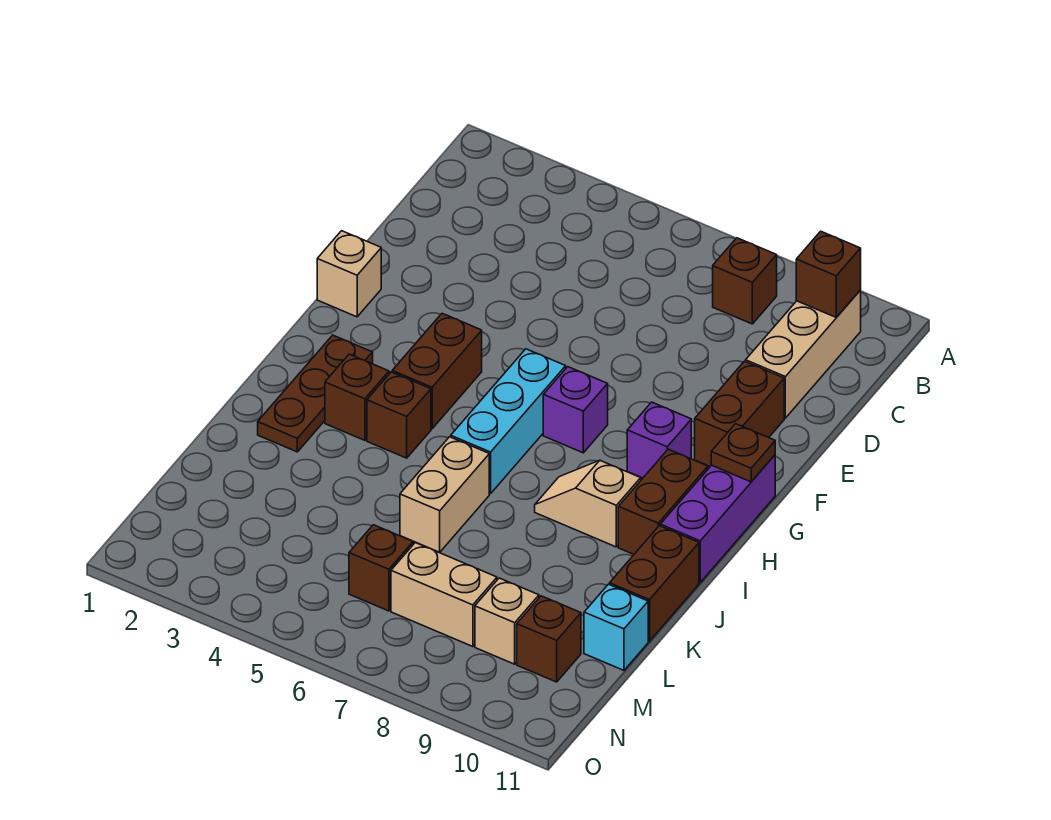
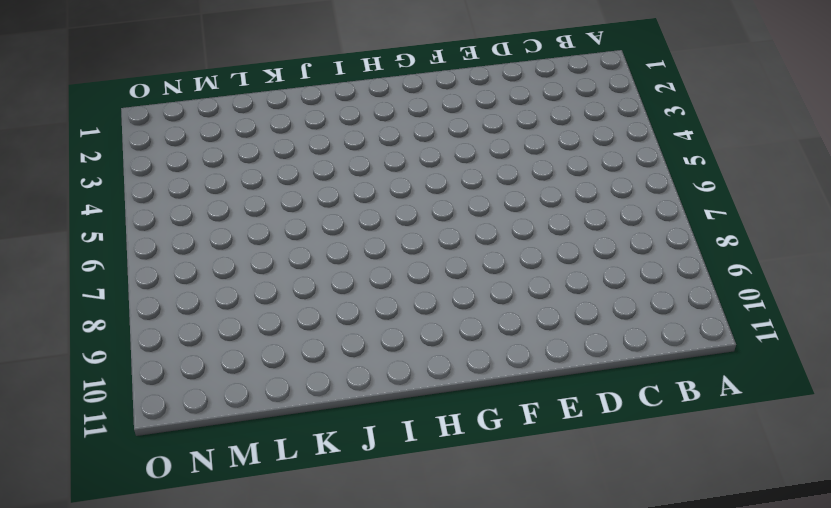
none -> brown brick B8 level 1
none -> tan brick B10:D10 level 1
none -> brown brick E10:F10 level 1

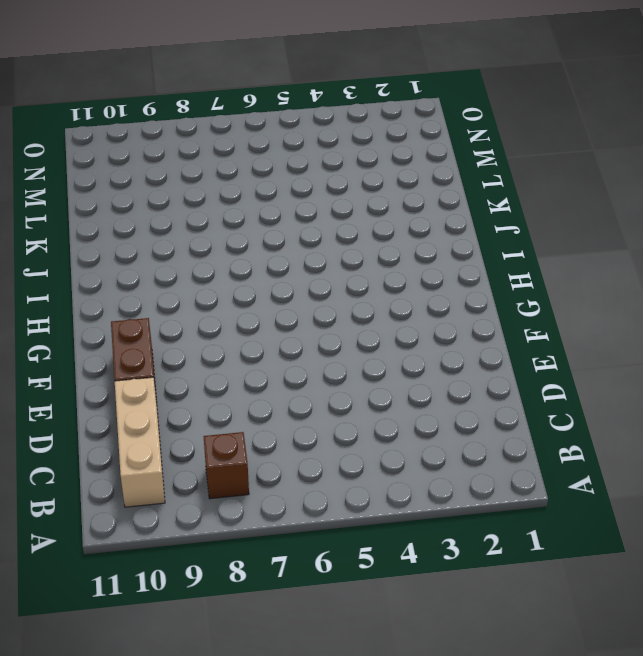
none -> tan brick F1 level 1
none -> brown brick G4:H4 level 1
none -> cyan brick G6:I6 level 1

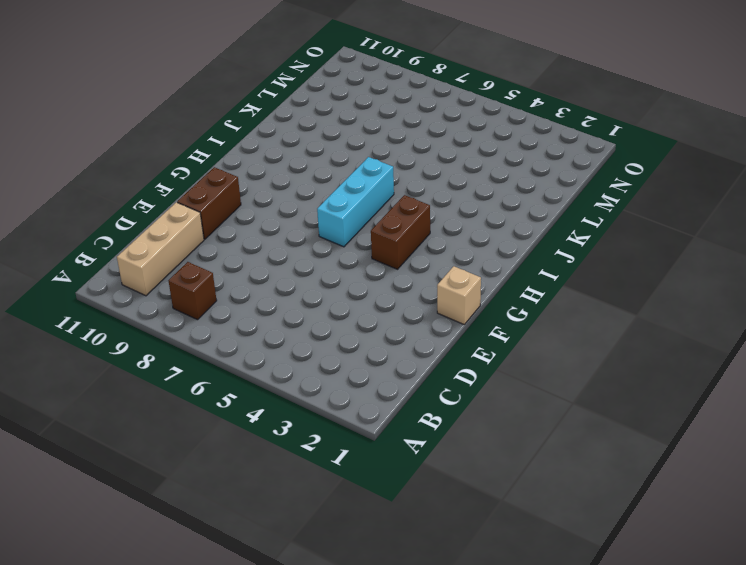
none -> purple brick G7 level 1
none -> purple brick G9 level 1
none -> purple brick G11:I11 level 1

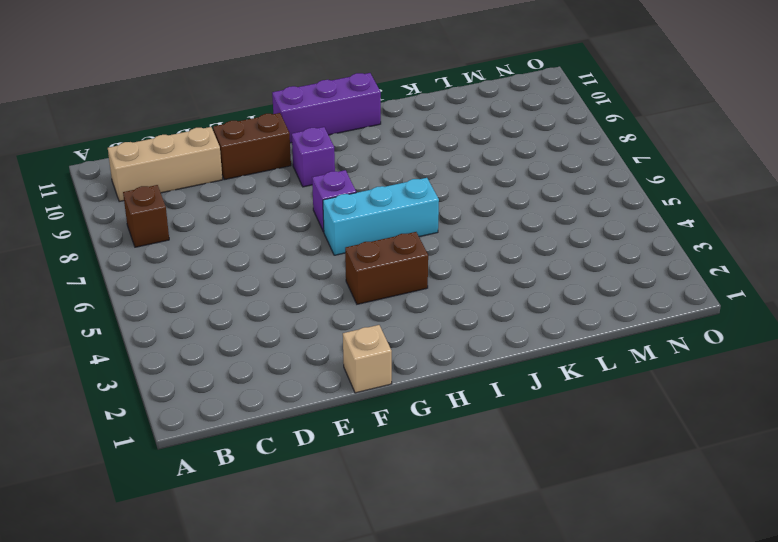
none -> brown plate H2:J2 level 1
none -> brown brick H10:I10 level 1
none -> brown brick I3 level 1

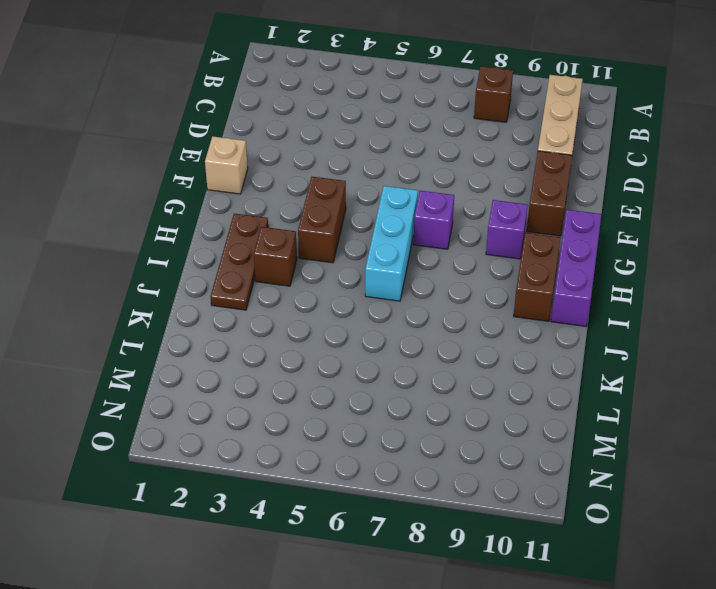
none -> brown brick I4 level 1
none -> tan slope I8:I9 level 1 top 9
none -> tan brick J6:K6 level 1

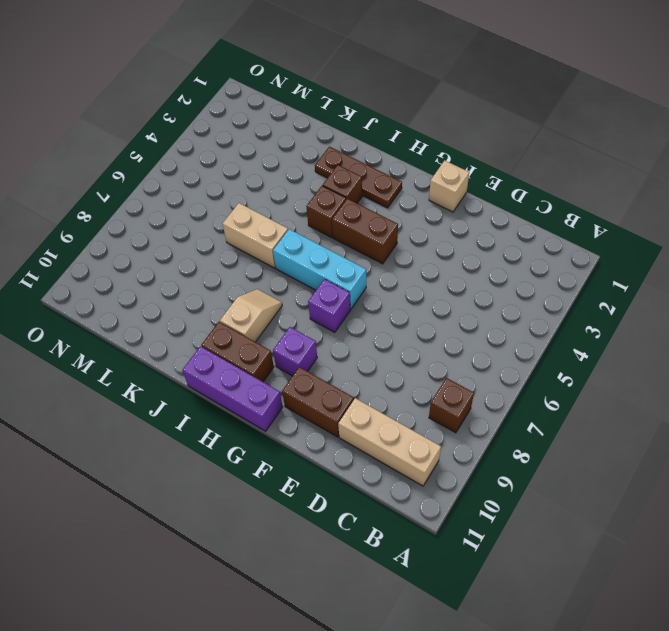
none -> brown brick J11:K11 level 1
none -> cyan brick L11 level 1
none -> brown brick M6 level 1

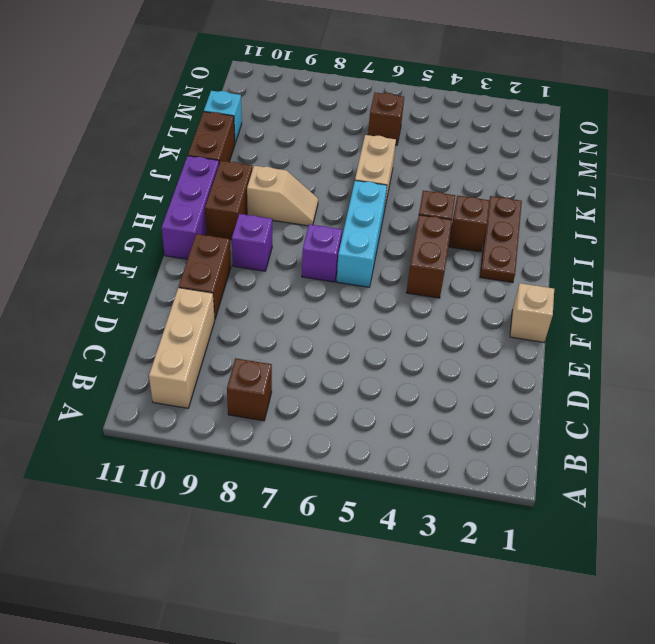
none -> tan brick M7:M8 level 1
none -> tan brick M9 level 1
none -> brown brick M10 level 1

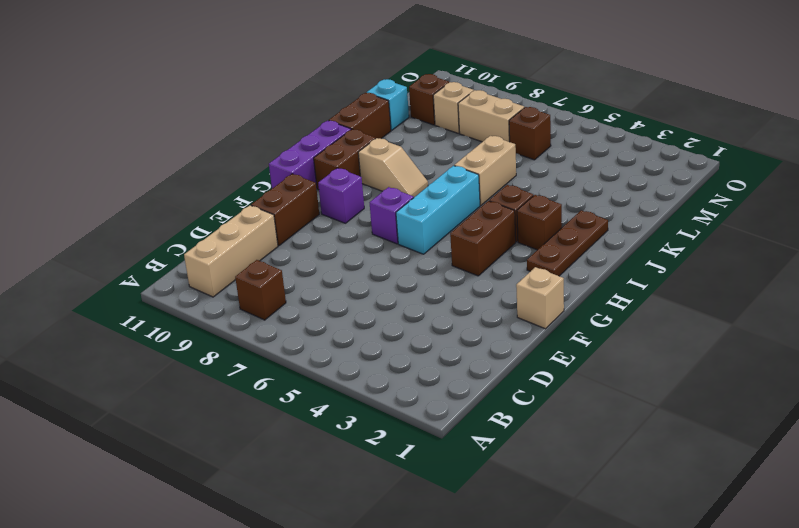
none -> brown brick B10 level 2
none -> brown plate G11 level 2

